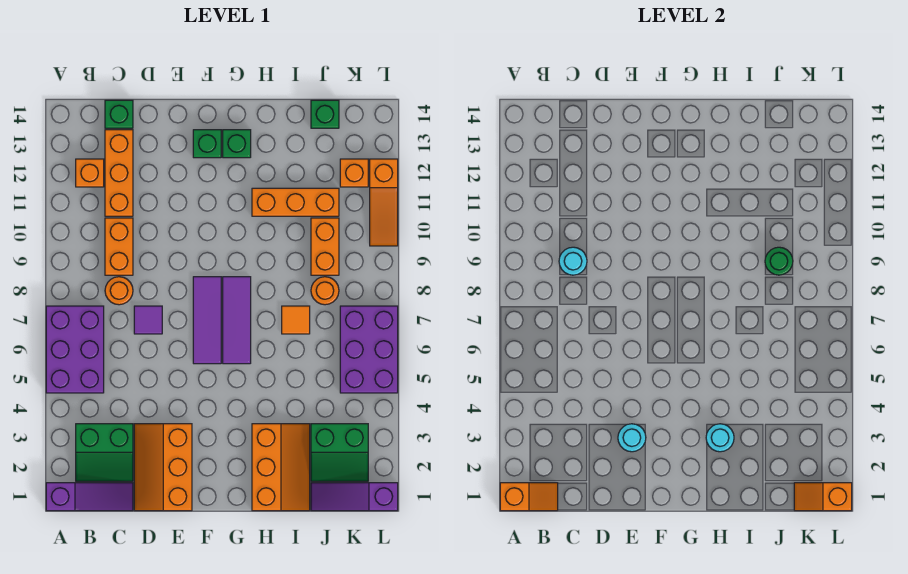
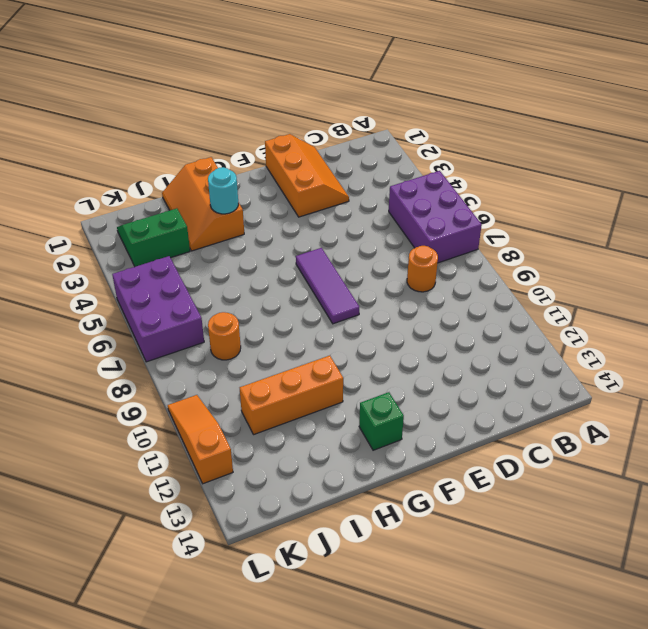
none -> purple slope A1:C1 level 1 top A
none -> green slope B2:C3 level 1 top 3
none -> orange brick B12 level 1
none -> orange brick C9:C10 level 1

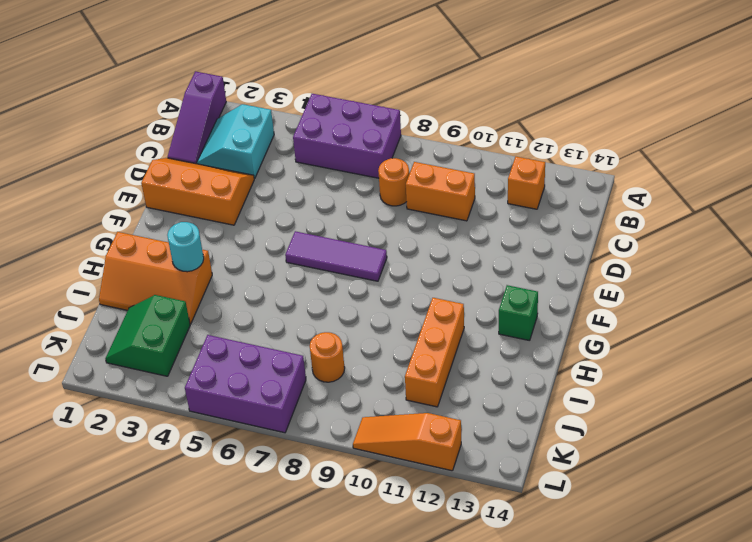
cyan slope B2:C3 level 1 top 3 -> green slope B2:C3 level 1 top 3
none -> orange brick C11:C13 level 1
none -> green brick C14 level 1
none -> purple tile D7 level 1
none -> green brick F13 level 1

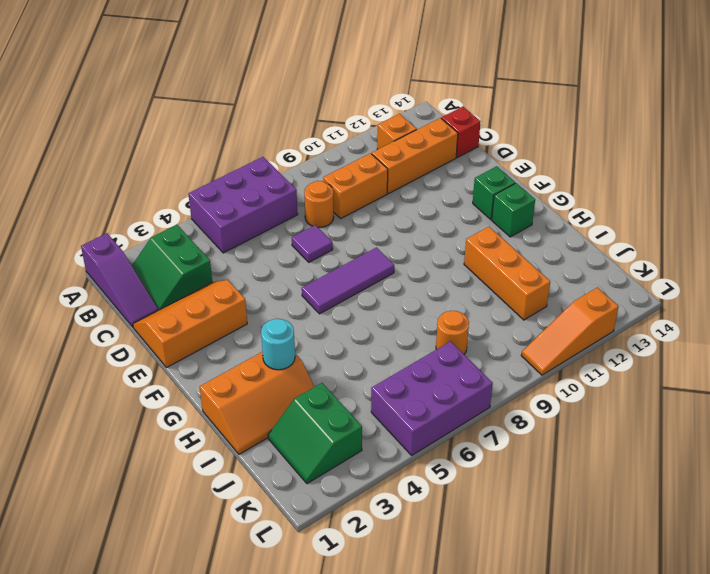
red brick C14 level 1 -> green brick C14 level 1
none -> purple tile G6:G8 level 1
none -> orange tile I7 level 1
none -> purple slope J1:L1 level 1 top L
none -> orange brick J9:J10 level 1

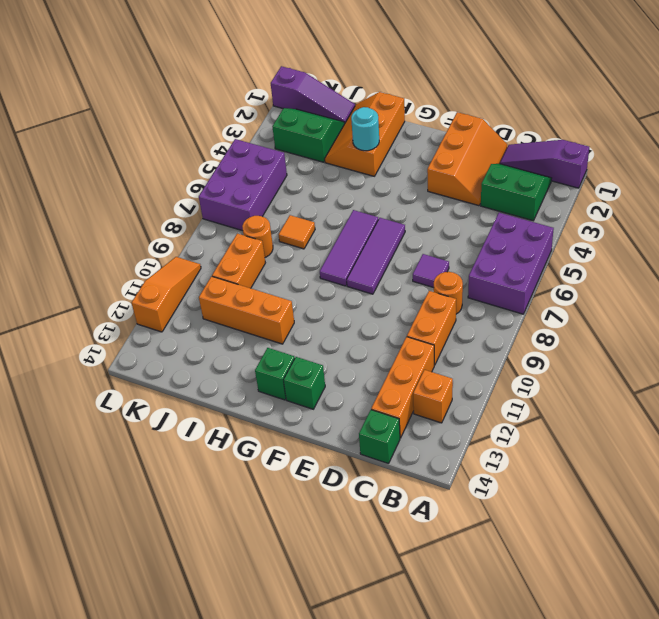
none -> green brick J14 level 1
none -> orange brick K12 level 1
none -> orange slope A1:B1 level 2 top A
none -> cyan round brick C9 level 2

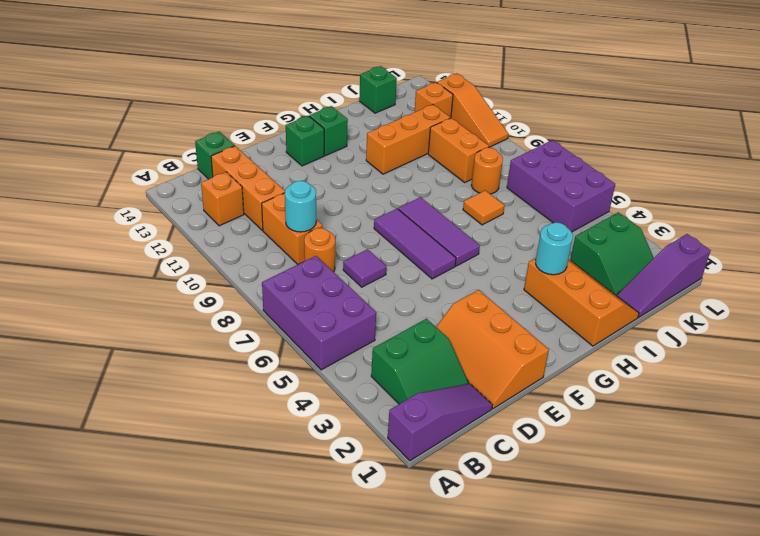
none -> orange slope A1:B1 level 2 top A
none -> cyan round brick E3 level 2
none -> green round brick J9 level 2
none -> orange slope K1:L1 level 2 top L

